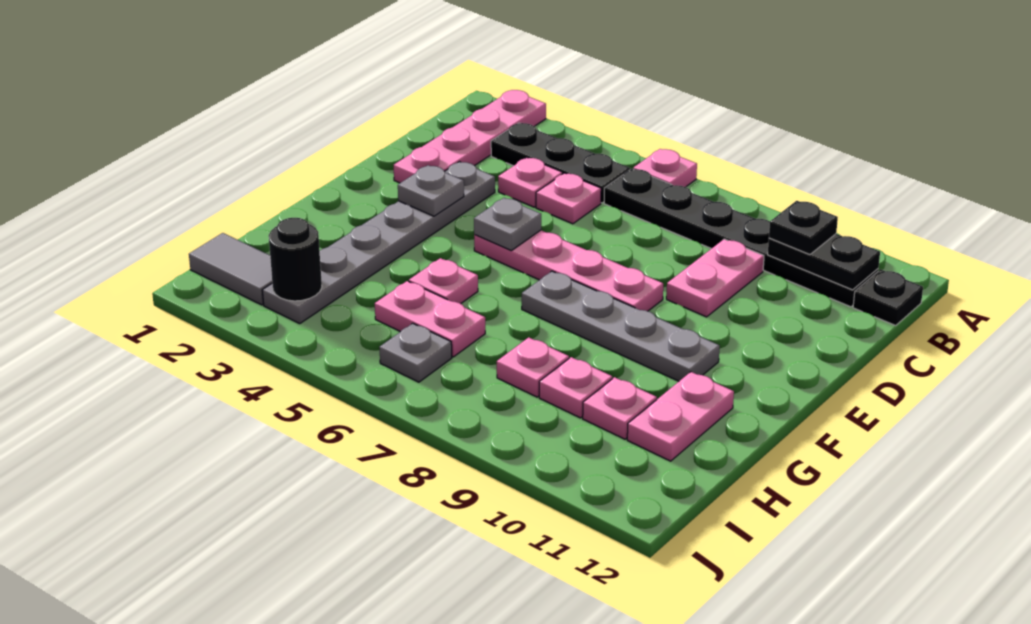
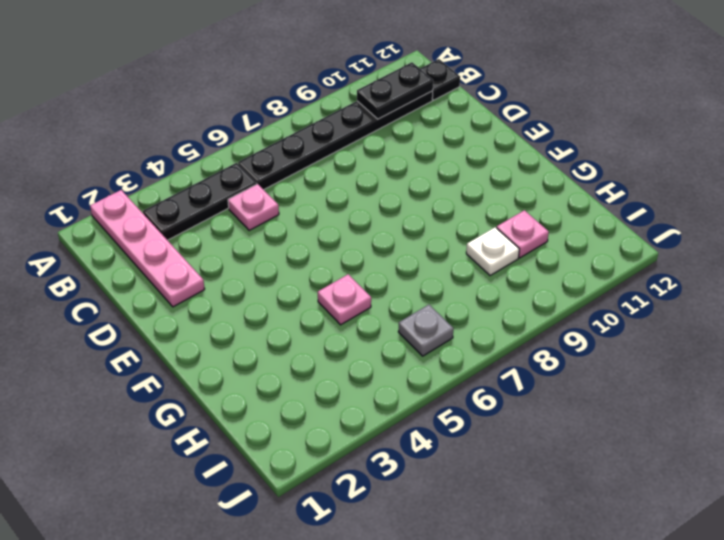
white plate H9 level 1 -> pink plate H9 level 1
none -> pink plate A6 level 1
none -> pink plate C4 level 1
none -> pink plate C9:D9 level 1

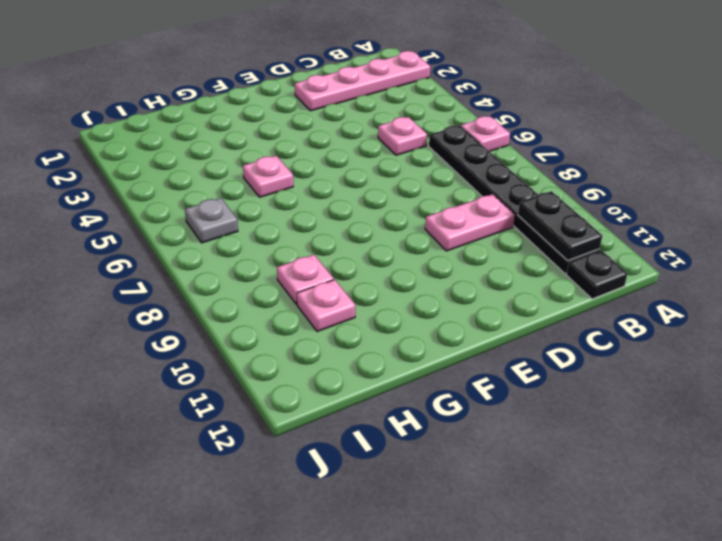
none -> black plate B3:B5 level 1
none -> pink plate C4 level 1
none -> grey plate D3:I3 level 1

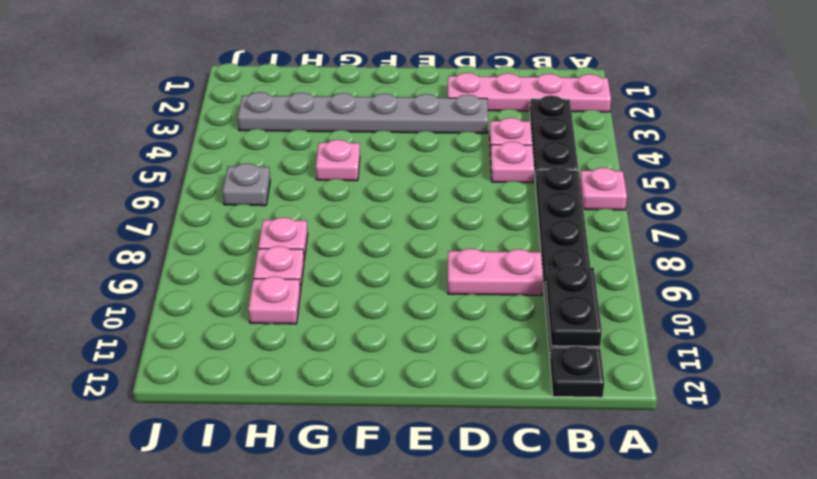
none -> pink plate E5:E8 level 1
none -> grey plate F7:F10 level 1
none -> pink plate G11:H11 level 1

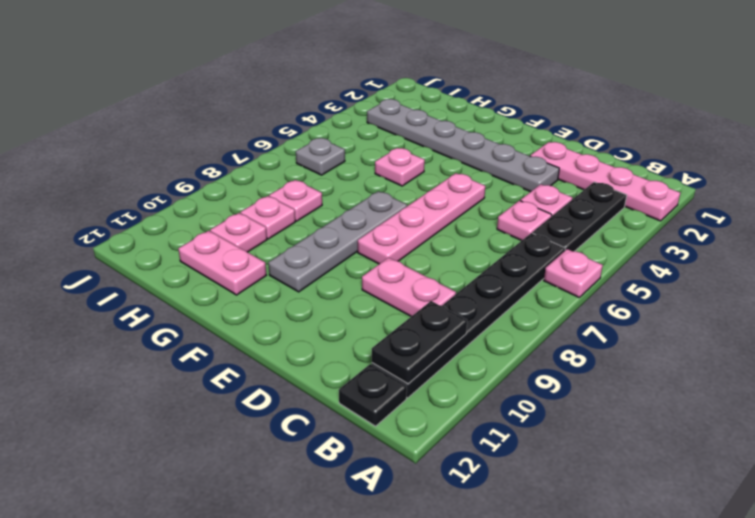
none -> pink plate H5:H6 level 1
none -> grey tile I1:I2 level 1
none -> grey plate E3 level 2

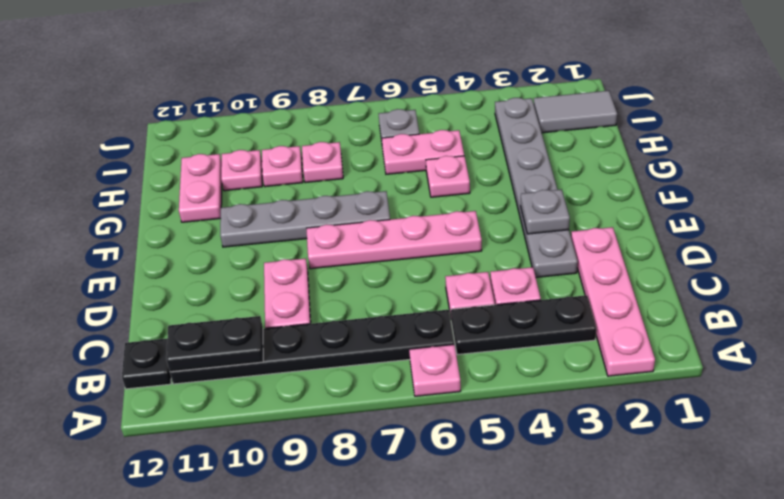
none -> grey plate E5 level 2
none -> black round brick I3 level 2
none -> black plate B10 level 3

